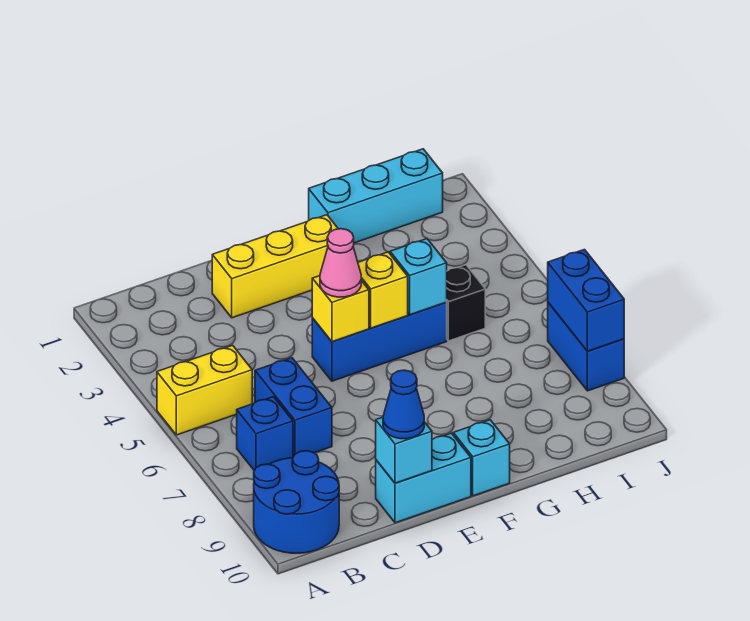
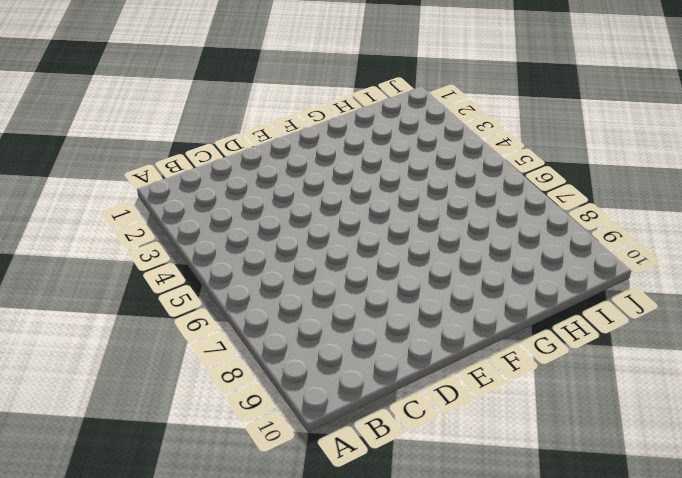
none -> yellow brick A5:B5 level 1
none -> blue round brick A9:B10 level 1
none -> blue brick B7 level 1

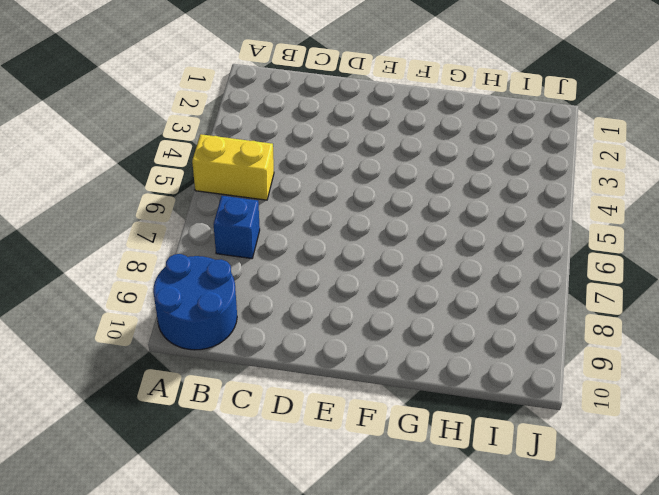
none -> blue brick C6:C7 level 1
none -> yellow brick D2:F2 level 1
none -> cyan brick D10:E10 level 1

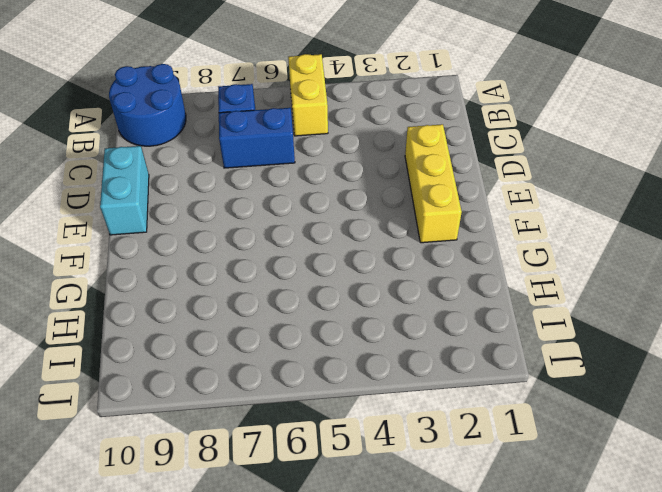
none -> blue brick E5:G5 level 1
none -> cyan brick F10 level 1
none -> cyan brick G1:I1 level 1

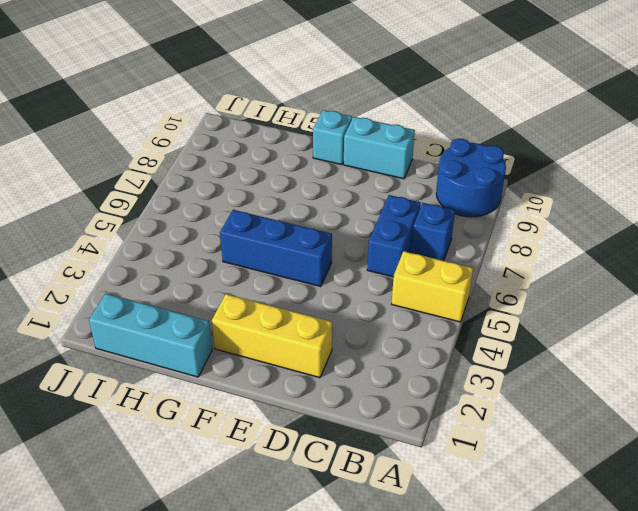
none -> black brick H5 level 1
none -> blue brick J7:J8 level 1
none -> cyan brick D10 level 2

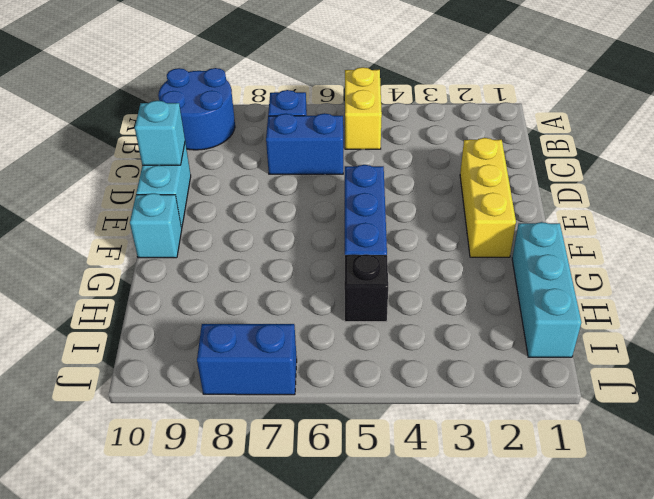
none -> yellow brick E5 level 2
none -> yellow brick F5 level 2
none -> cyan brick G5 level 2

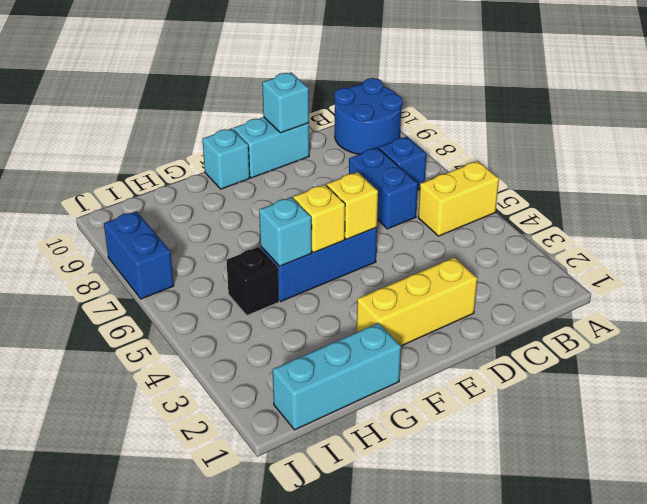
none -> blue brick J7:J8 level 2
none -> blue cone D10 level 3
none -> pink cone E5 level 3

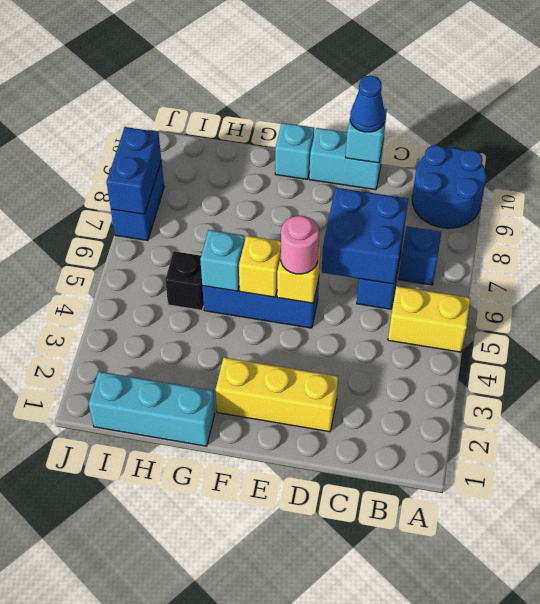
blue brick C6:D7 level 2 -> none
pink round brick E5 level 3 -> pink cone E5 level 3

